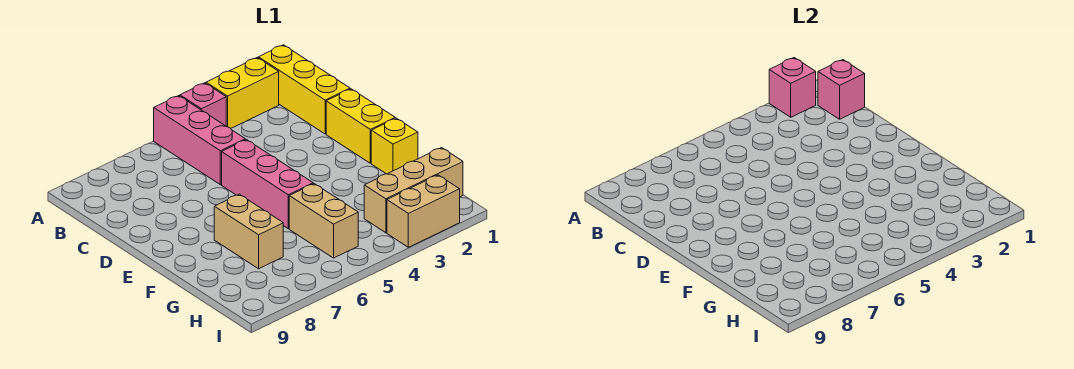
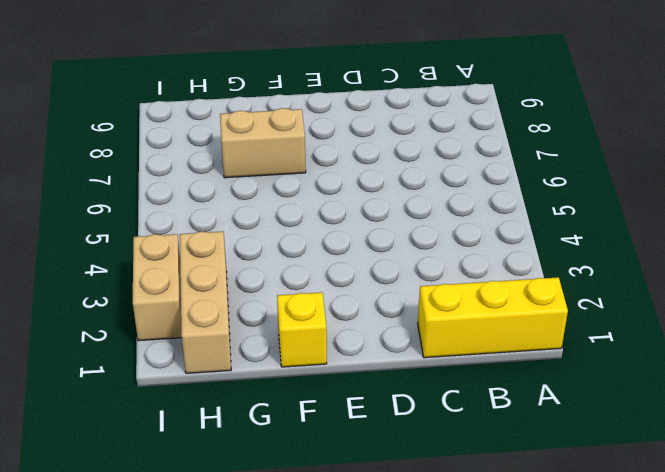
none -> yellow brick A2:A3 level 1
none -> pink brick A4 level 1
none -> pink brick A5:C5 level 1

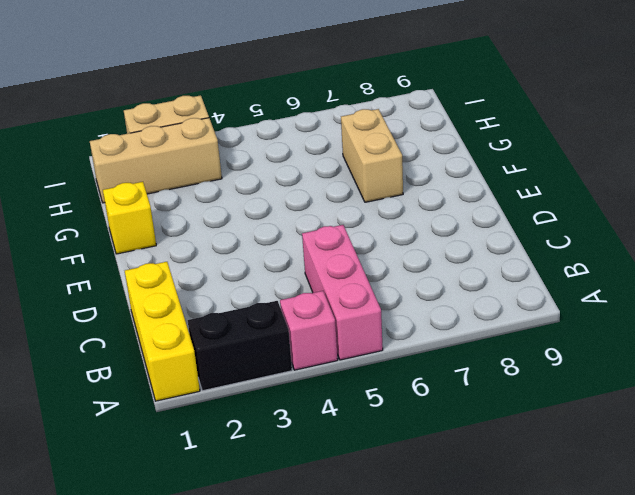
black brick A2:A3 level 1 -> yellow brick A2:A3 level 1
none -> yellow brick D1:E1 level 1
none -> pink brick D5:F5 level 1
none -> tan brick G5:H5 level 1

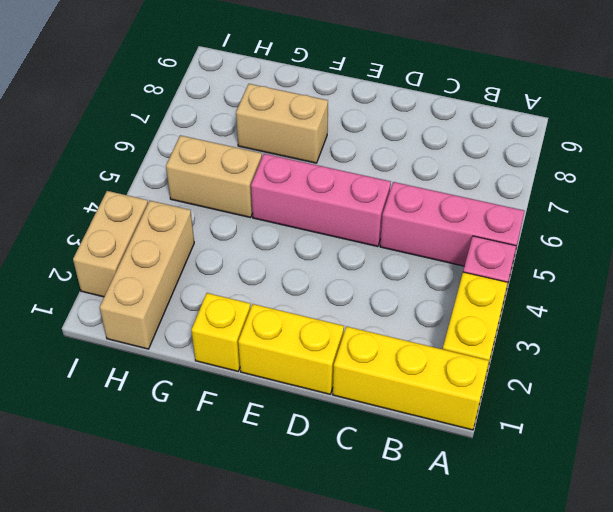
none -> pink brick A2 level 2
none -> pink brick B1 level 2

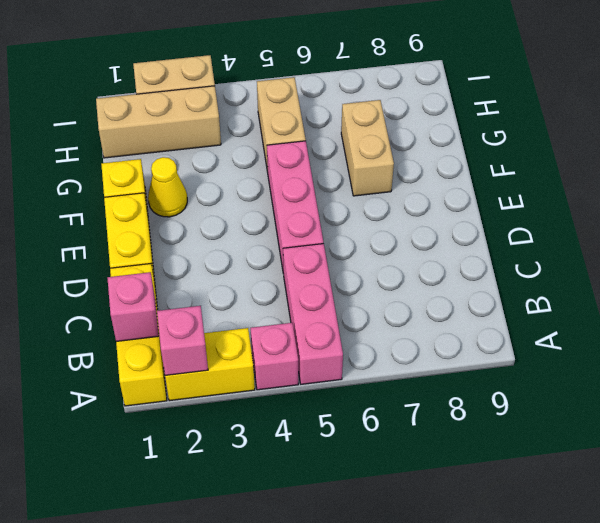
yellow cone F2 level 1 -> none

